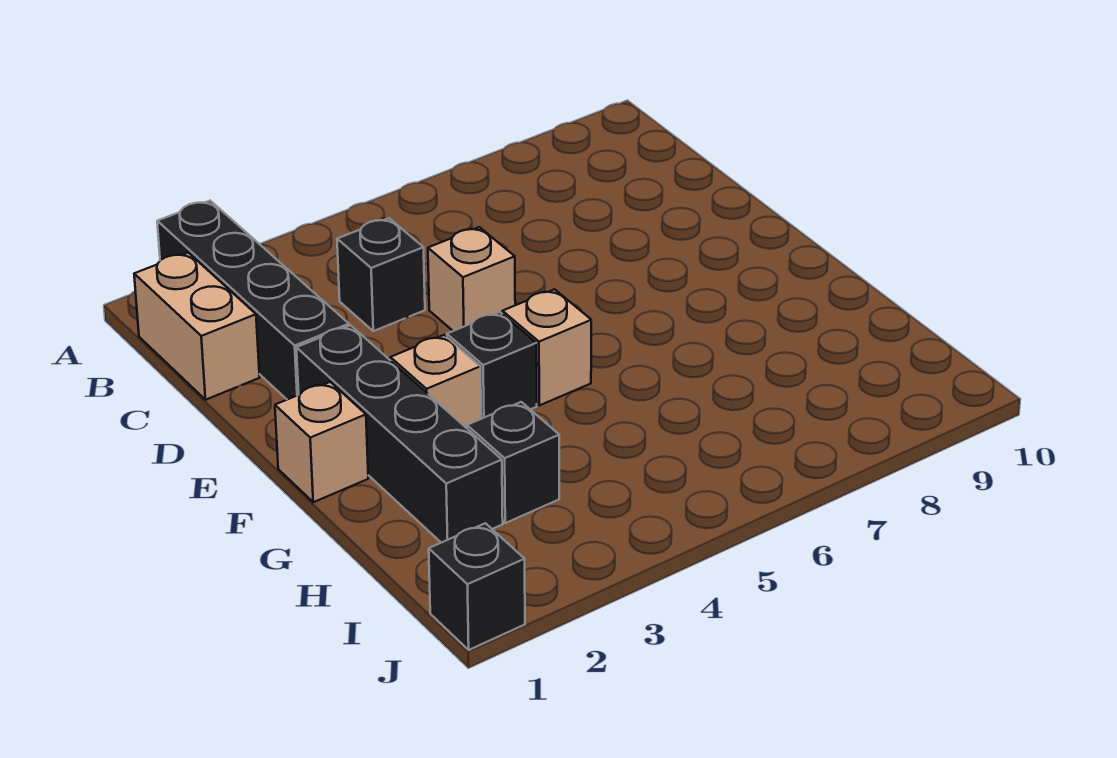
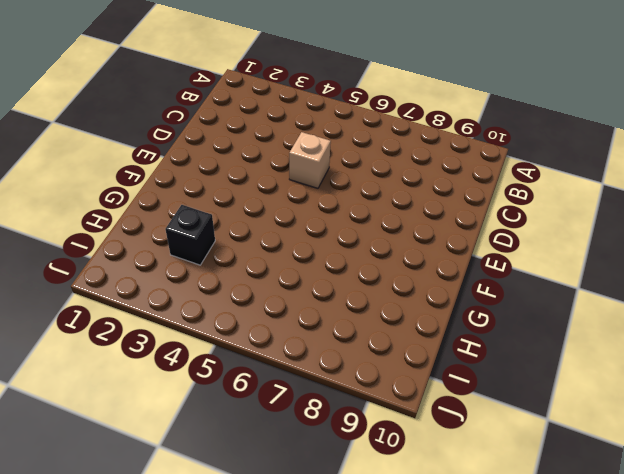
none -> black brick A2:D2 level 1
none -> tan brick B1:C1 level 1

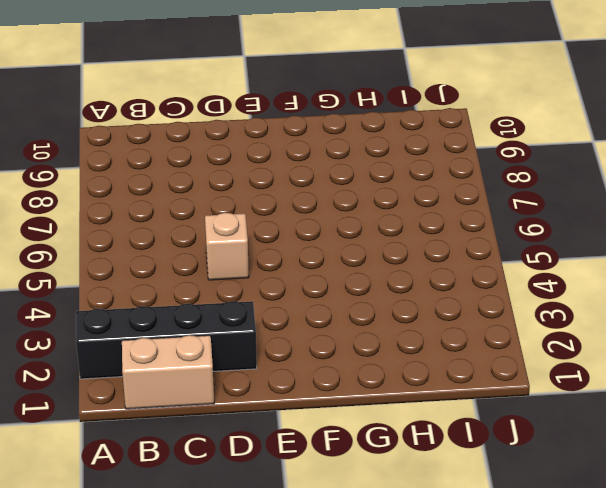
none -> black brick C4 level 1
none -> black brick E2:H2 level 1

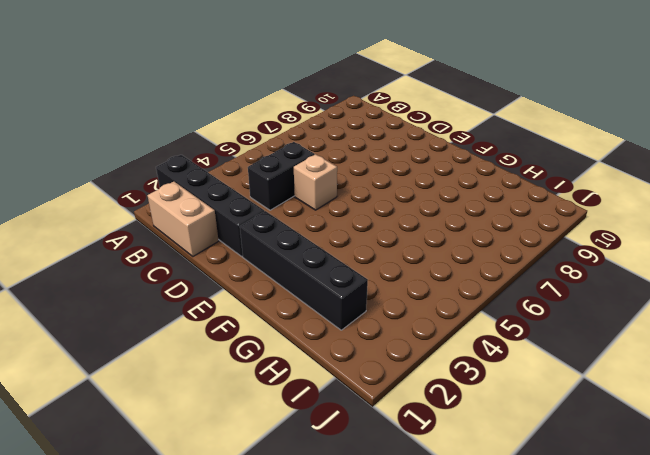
black brick C4:C5 level 1 -> black brick C4 level 1
none -> tan brick F1 level 1
none -> tan brick F3 level 1

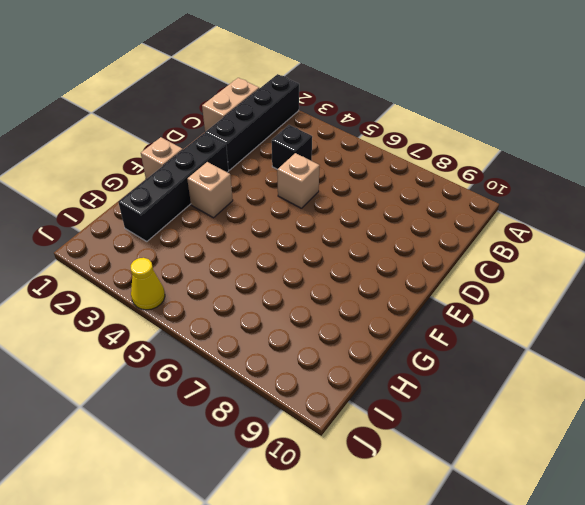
yellow cone J4 level 1 -> none
none -> black brick F4 level 1
none -> tan brick F5 level 1

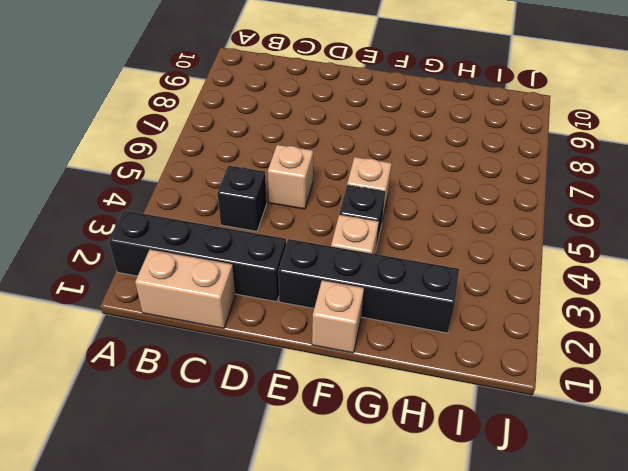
none -> black brick H3 level 1
none -> black brick J1 level 1

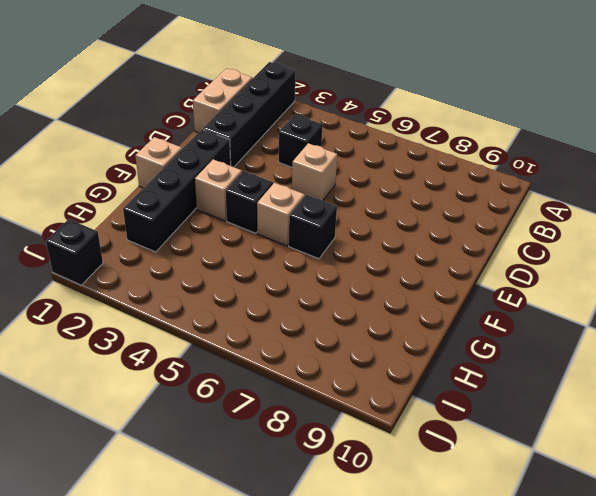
black brick F6 level 1 -> black brick H3 level 1

